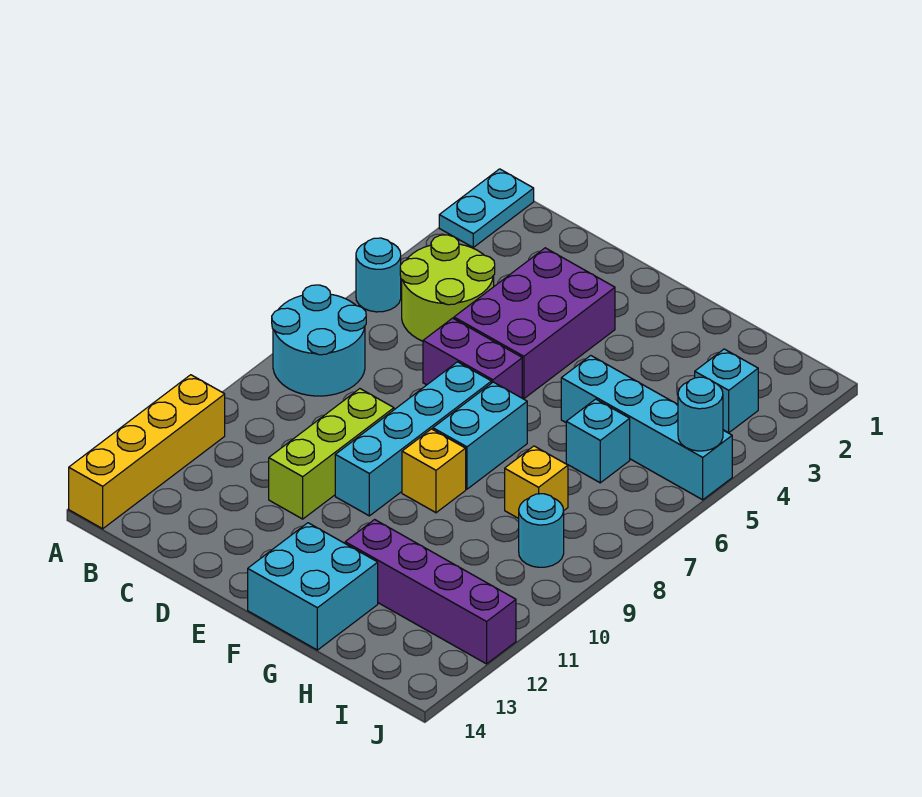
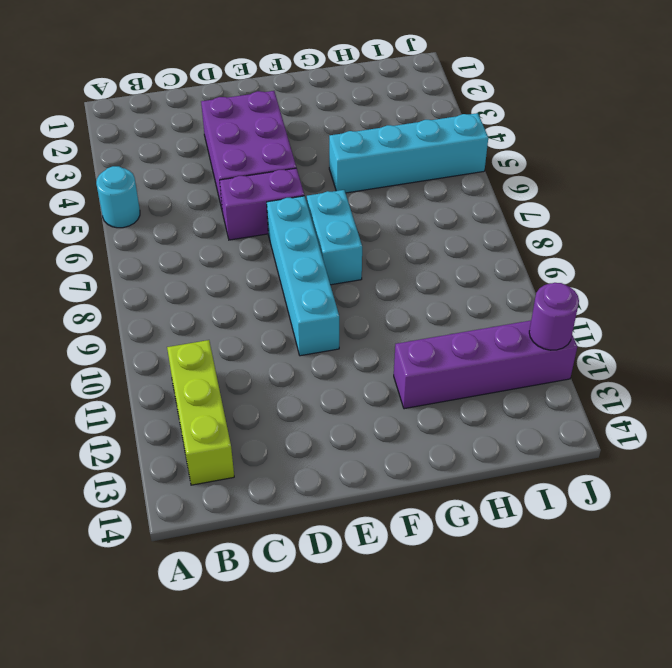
lime brick B11:B13 level 1 -> lime brick D9:D11 level 1
purple round brick J12 level 2 -> none
none -> cyan plate A1:A2 level 1
none -> cyan round brick A7:B8 level 1
none -> yellow brick A11:A14 level 1

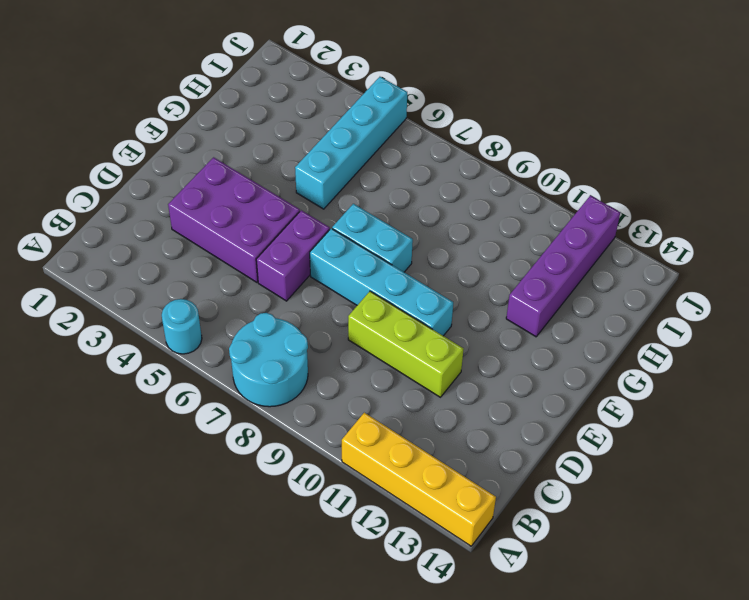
none -> cyan plate A1:A2 level 1
none -> lime round brick B4:C5 level 1
none -> yellow brick F9 level 1

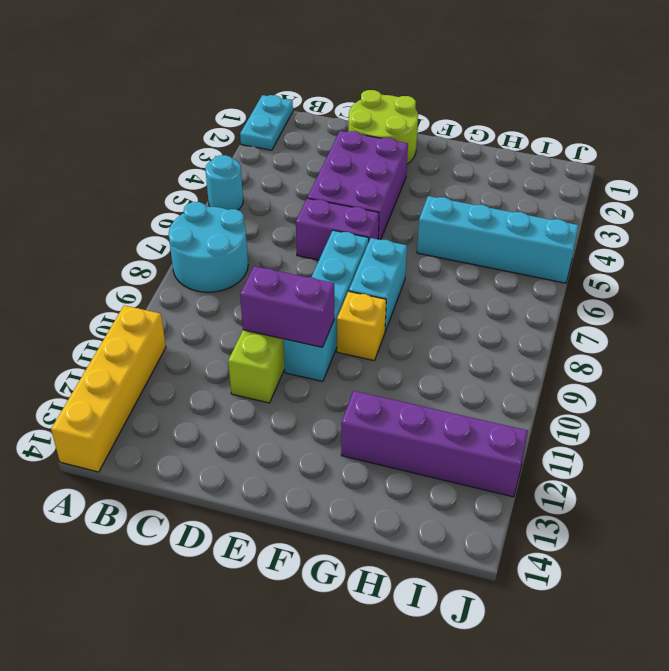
lime round brick D1:E2 level 1 -> lime round brick B4:C5 level 1
purple brick D10:E10 level 2 -> none
none -> cyan brick F13:G14 level 1
none -> cyan brick H6 level 1
none -> yellow brick H8 level 1

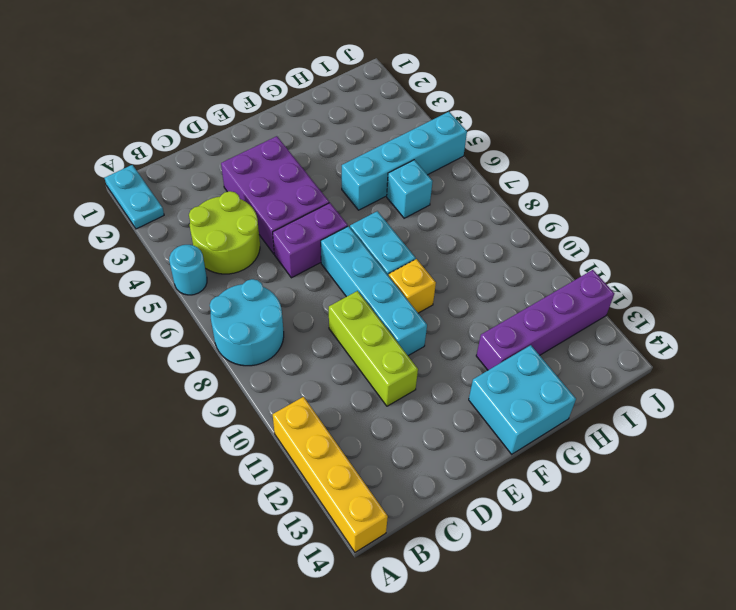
none -> yellow brick H8 level 1
none -> cyan brick I3 level 1
none -> cyan round brick I9 level 1

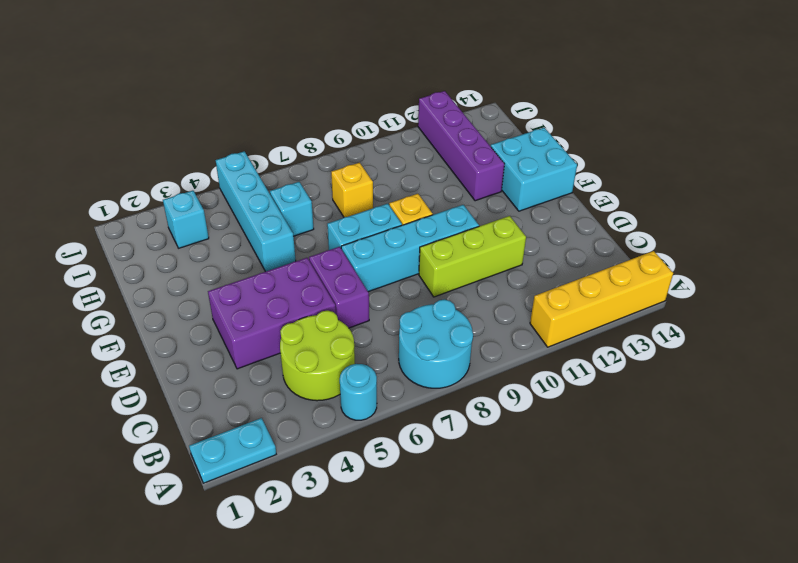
none -> cyan round brick I9 level 1
none -> cyan round brick J5 level 2

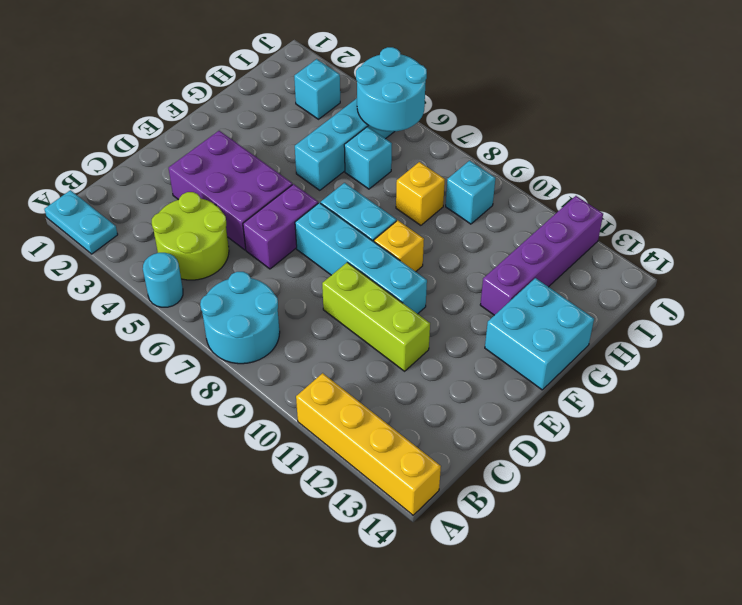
cyan round brick I5:J6 level 2 -> cyan round brick J5 level 2
cyan brick I9 level 1 -> cyan round brick I9 level 1

